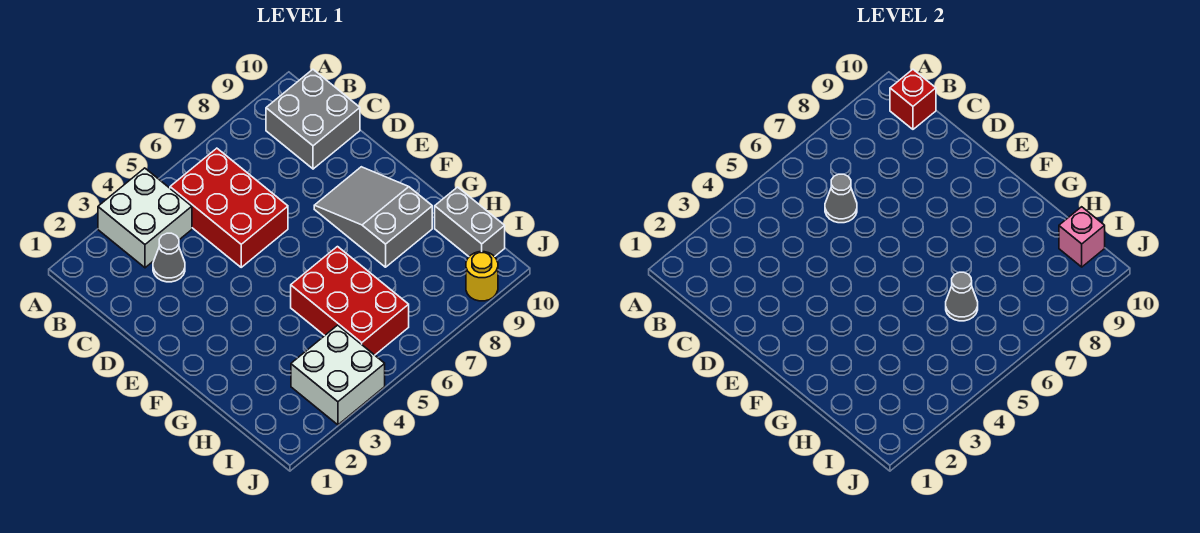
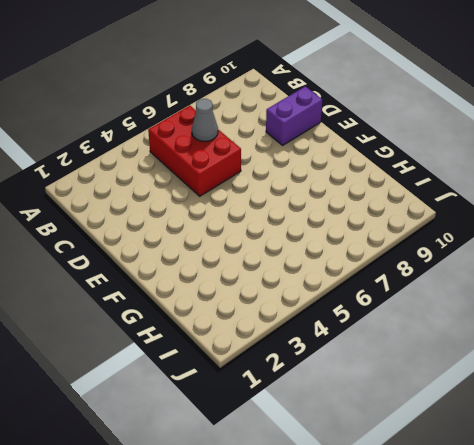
purple brick D9:D10 level 1 -> none
none -> white brick A3:B4 level 1
none -> grey brick B9:C10 level 1
none -> grey cone C3 level 1

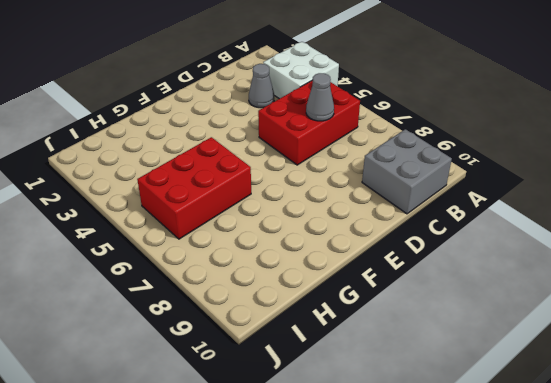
none -> grey slope E8:G9 level 1 top G
none -> grey brick H10:I10 level 1
none -> white brick I3:J4 level 1

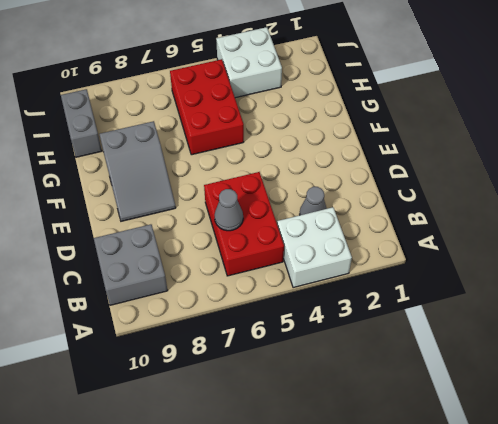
none -> yellow round brick J9 level 1
none -> red brick B10 level 2
none -> grey cone H6 level 2

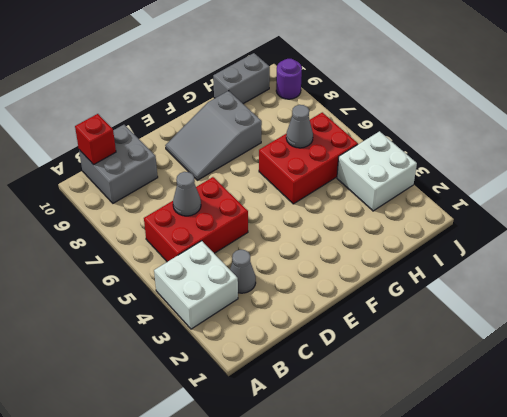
purple round brick J9 level 1 -> yellow round brick J9 level 1
none -> pink brick I10 level 2

